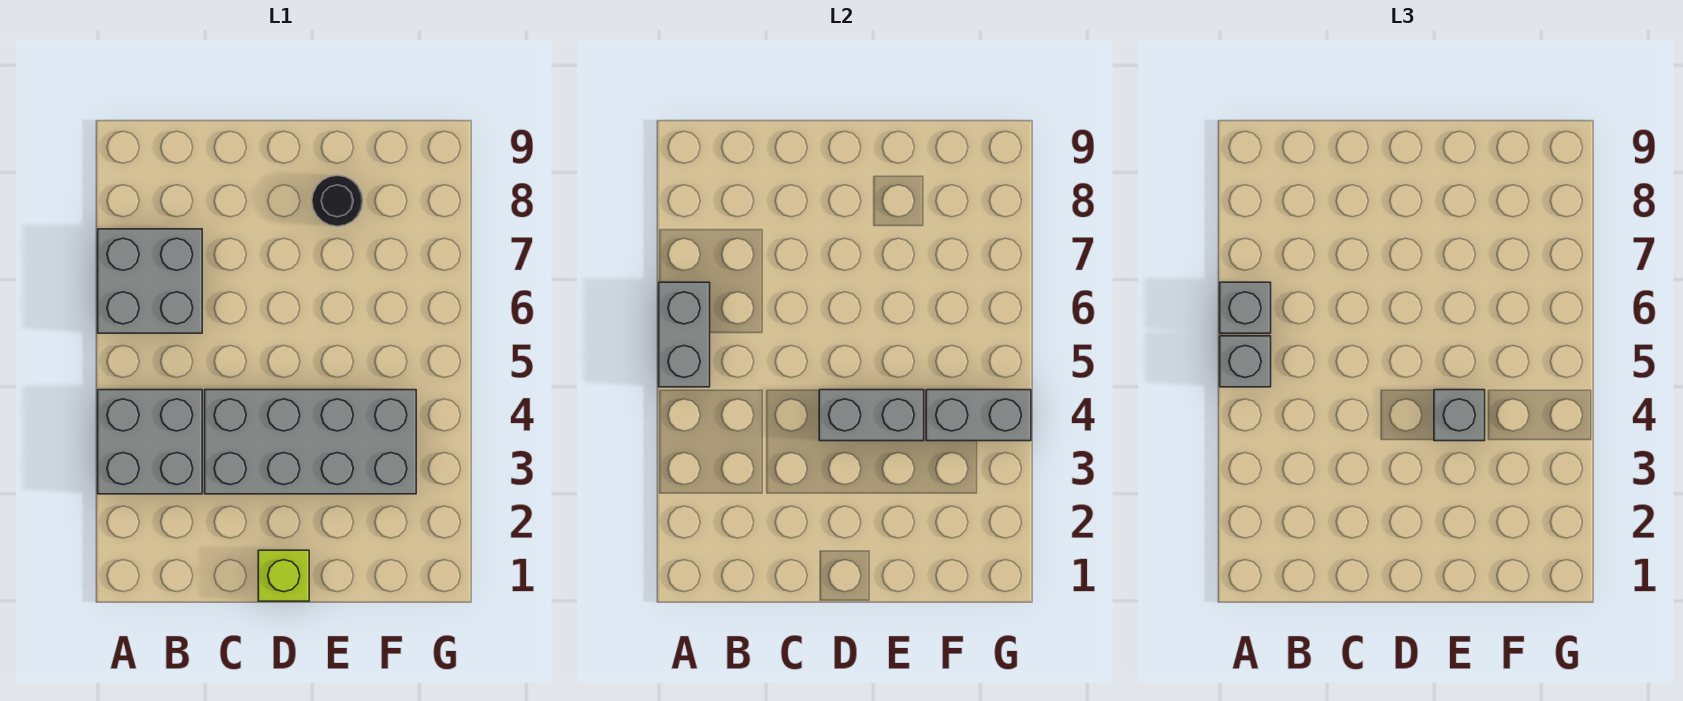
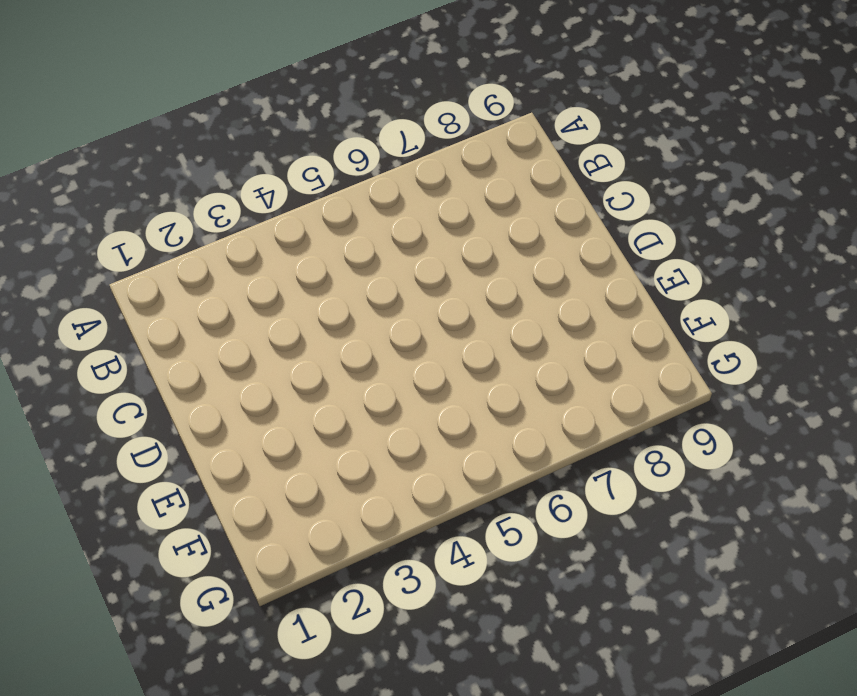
none -> grey brick A3:B4 level 1
none -> grey brick A6:B7 level 1

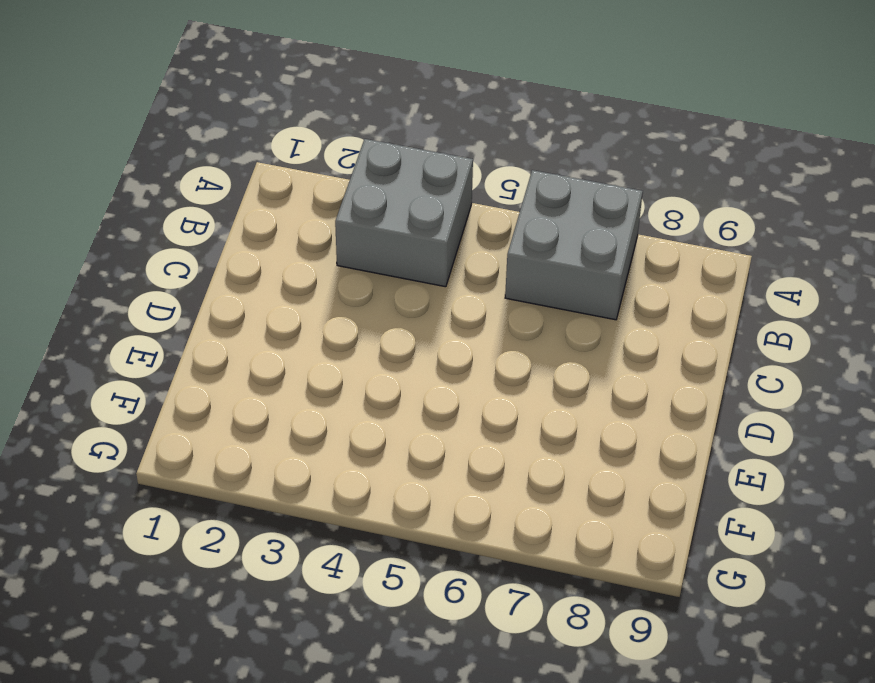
none -> grey brick C3:F4 level 1
none -> lime brick D1 level 1

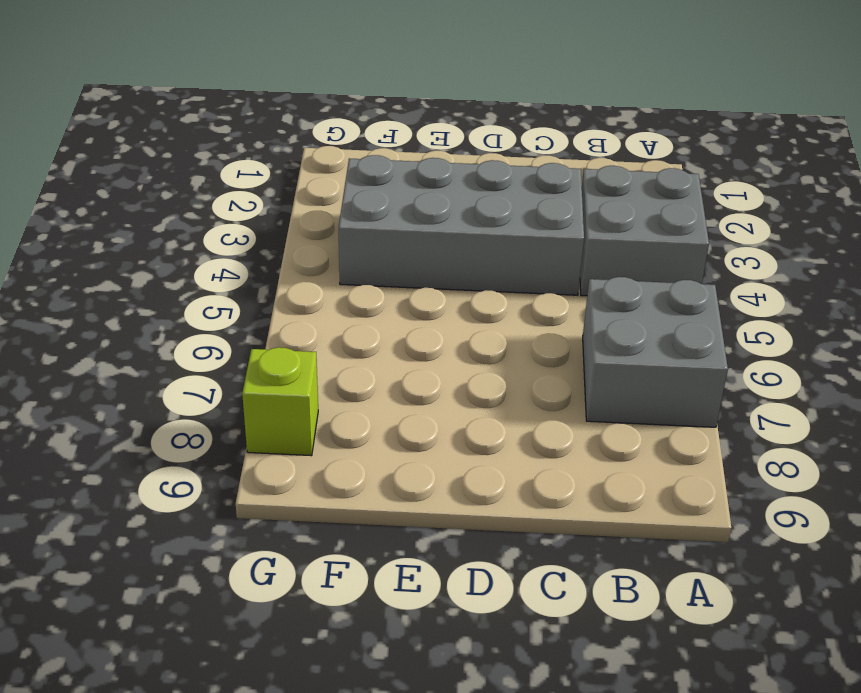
lime brick G8 level 1 -> lime brick D1 level 1
none -> black round brick E8 level 1
none -> grey brick A5:A6 level 2

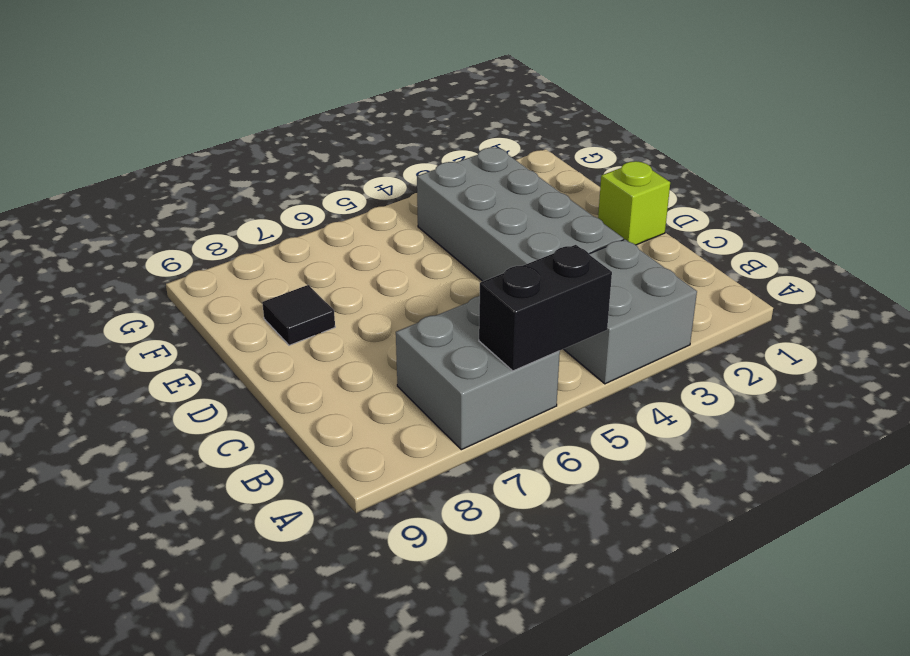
black brick A5:A6 level 2 -> grey brick A5:A6 level 2
black tile E8 level 1 -> black round brick E8 level 1
none -> grey brick D4:E4 level 2
none -> grey brick F4:G4 level 2

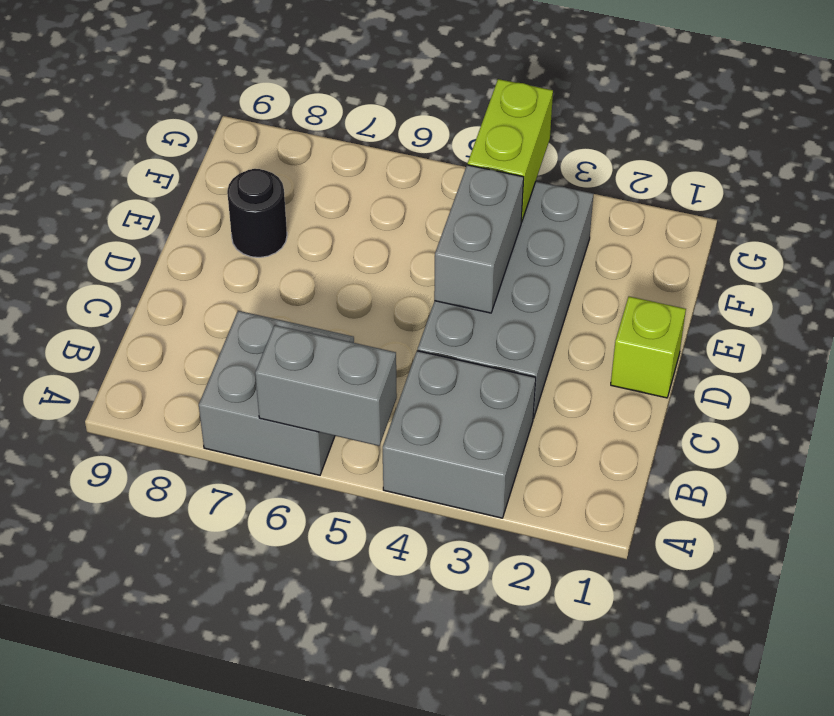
lime brick F4:G4 level 2 -> grey brick F4:G4 level 2
none -> grey brick A5 level 3
none -> grey brick A6 level 3

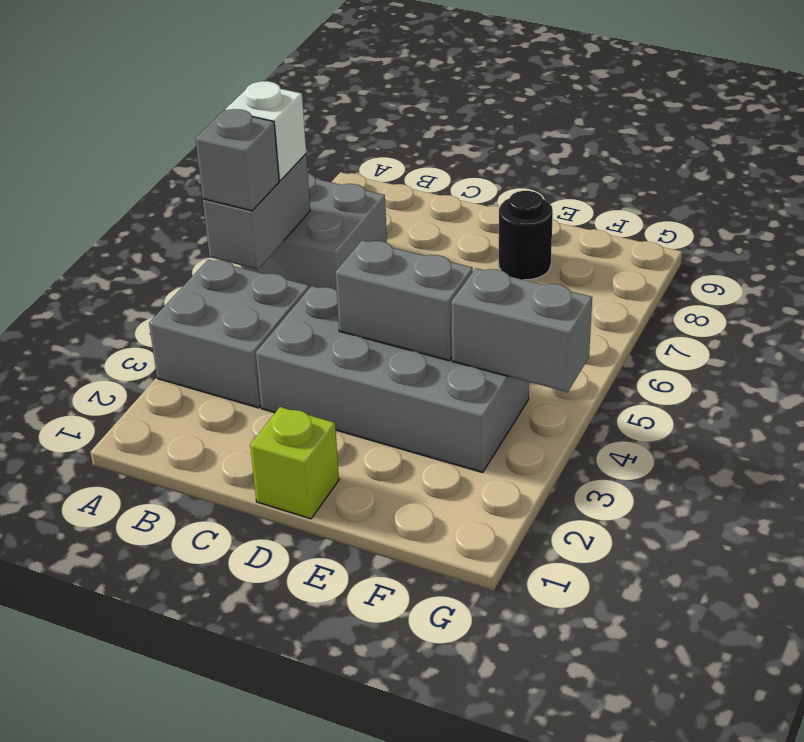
white brick A6 level 3 -> grey brick A6 level 3
none -> grey brick E4 level 3

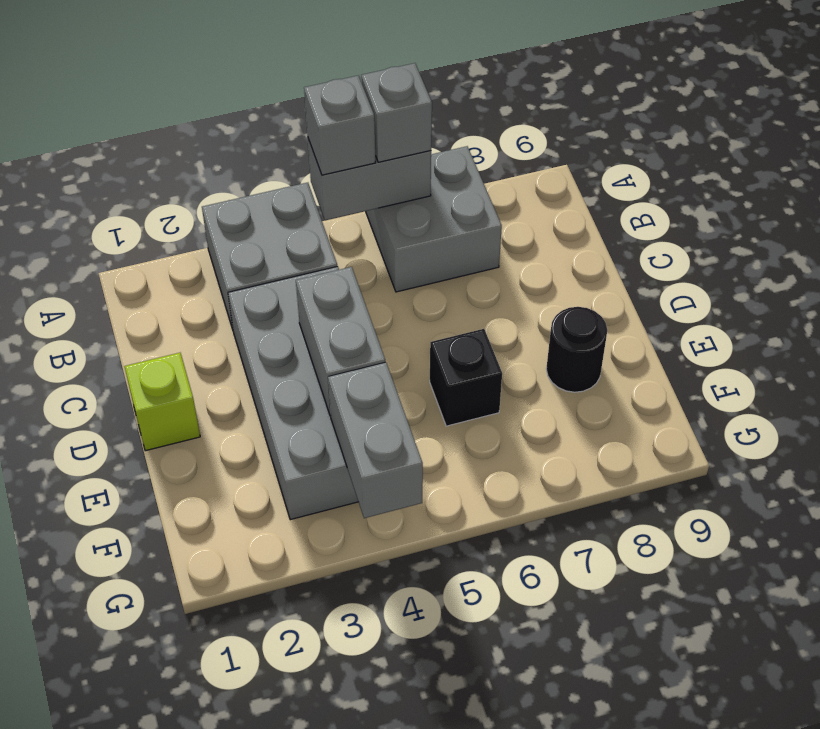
black brick E6 level 1 -> none
none -> grey brick E4 level 3

